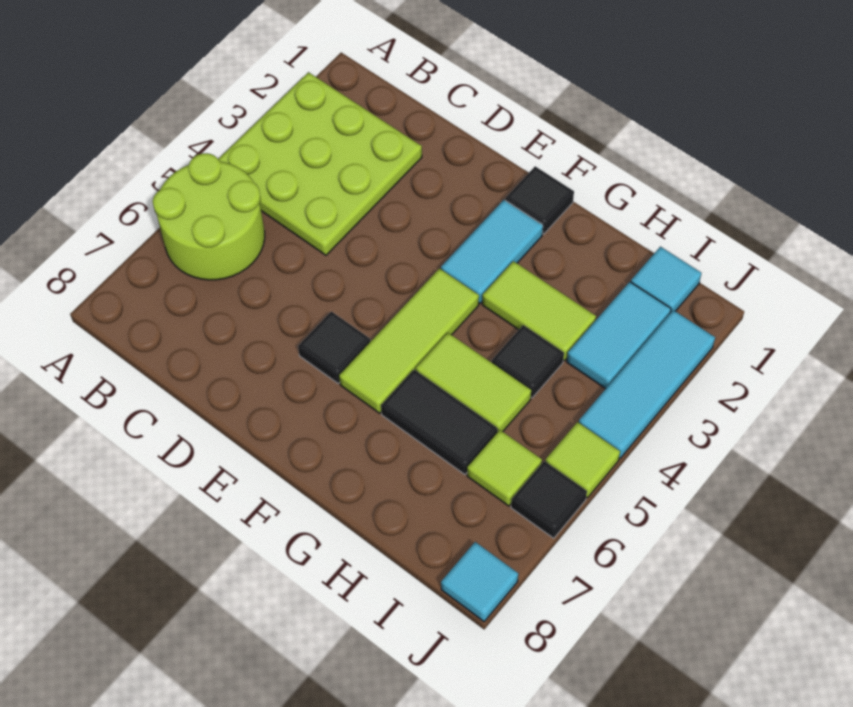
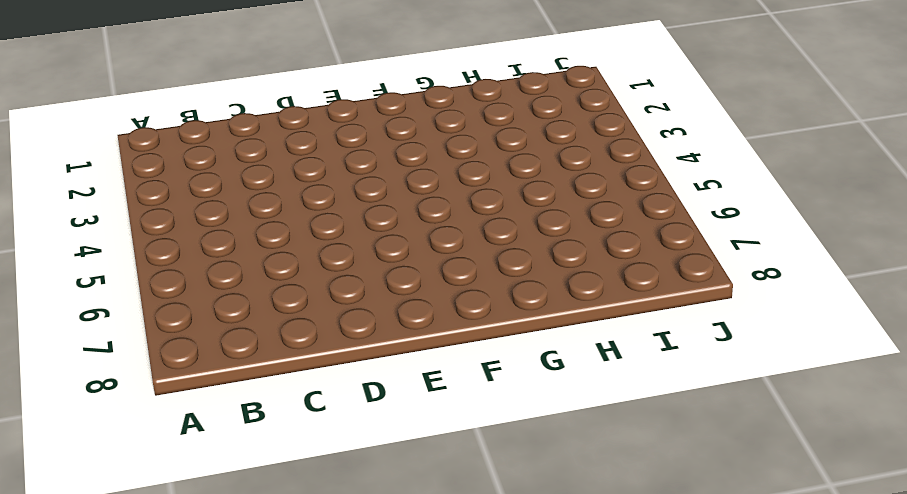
none -> lime plate A2:C4 level 1
none -> lime round brick A5:B6 level 1
none -> black tile E6 level 1

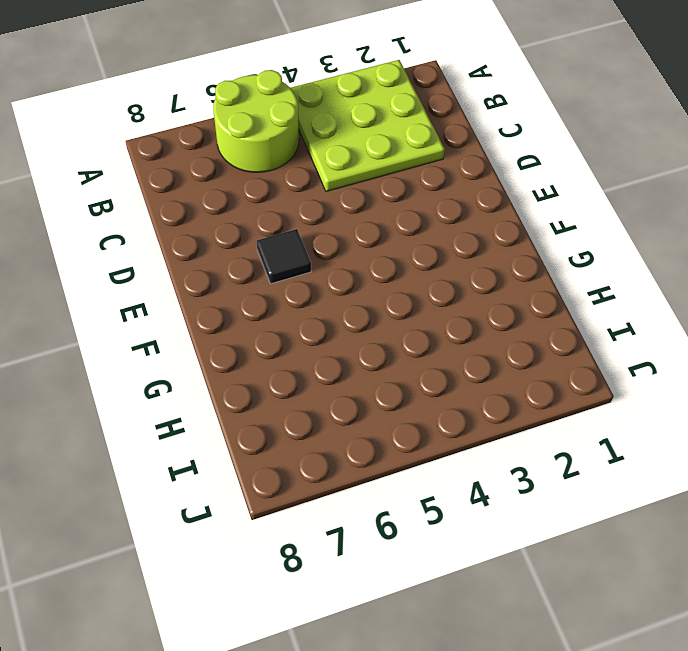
none -> black tile F1 level 1
none -> cyan tile F2:F3 level 1
none -> lime tile F4:F6 level 1

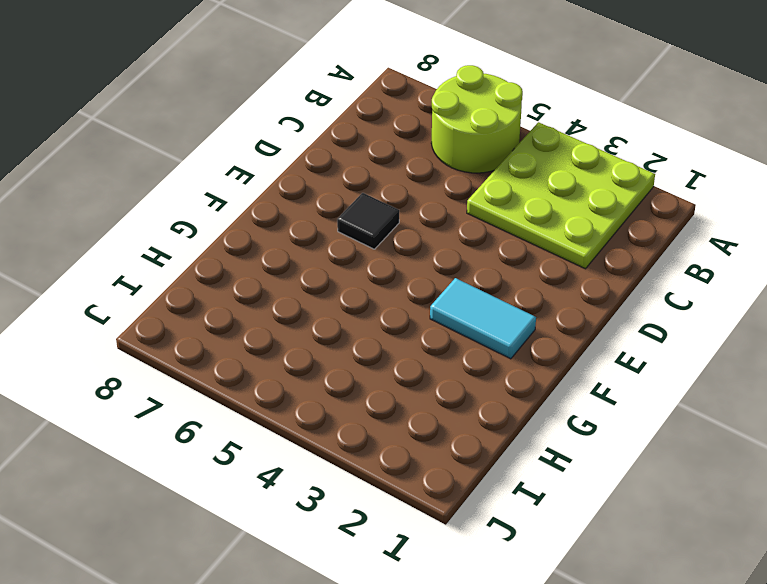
none -> black tile F1 level 1
none -> lime tile F4:F6 level 1
none -> lime tile G3:H3 level 1

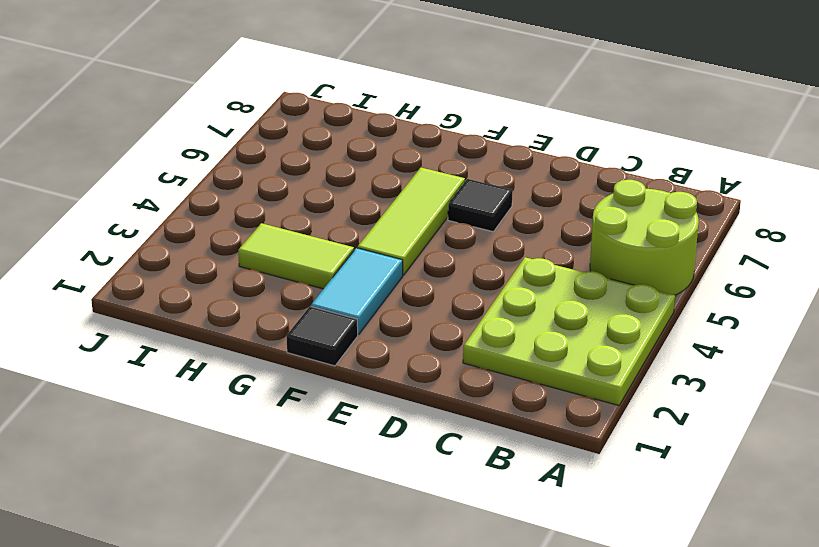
none -> lime tile G5:H5 level 1
none -> black tile G6:H6 level 1
none -> black tile H4 level 1

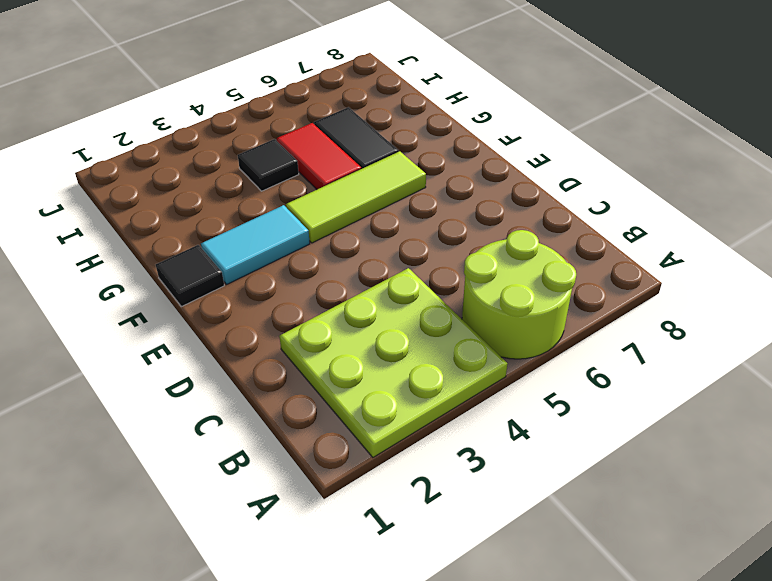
red tile G5:H5 level 1 -> lime tile G5:H5 level 1
none -> black tile E6 level 1
none -> lime tile G3:H3 level 1
none -> cyan tile I1 level 1

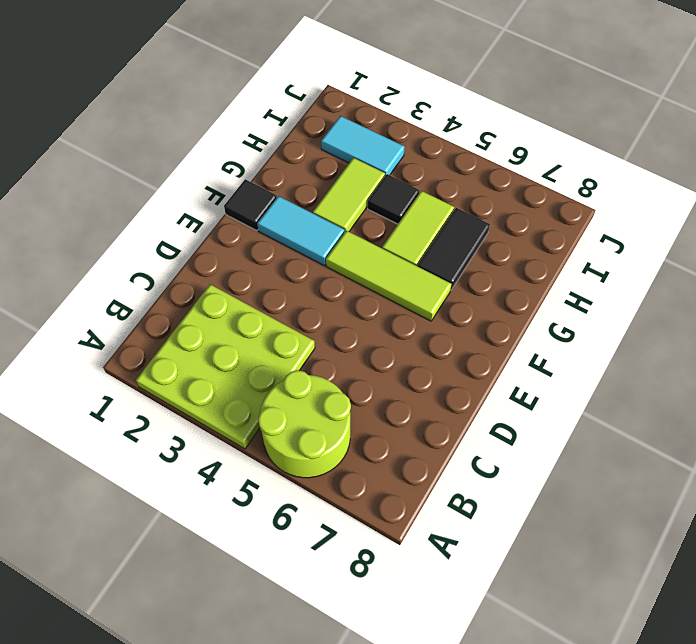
none -> black tile E6 level 1
none -> cyan tile I1 level 1
none -> lime tile I6 level 1

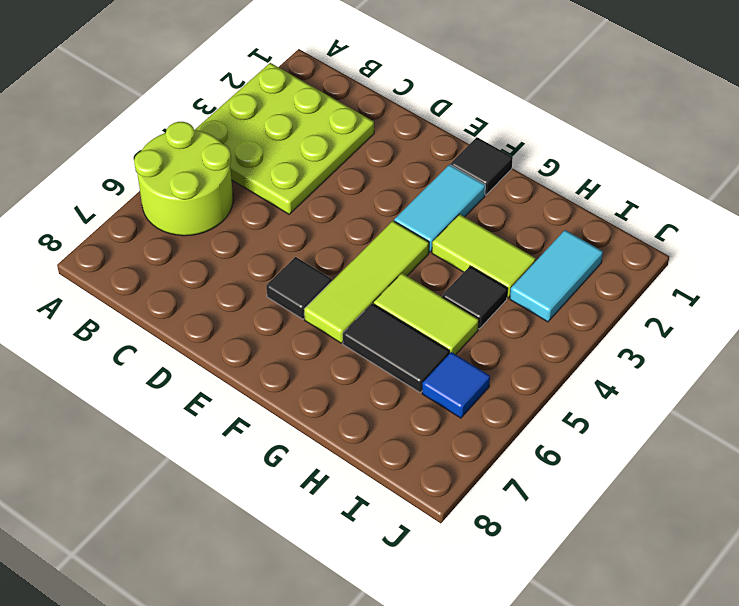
blue tile I6 level 1 -> lime tile I6 level 1
none -> cyan tile I1 level 1
none -> cyan tile J2:J4 level 1
none -> lime tile J5 level 1

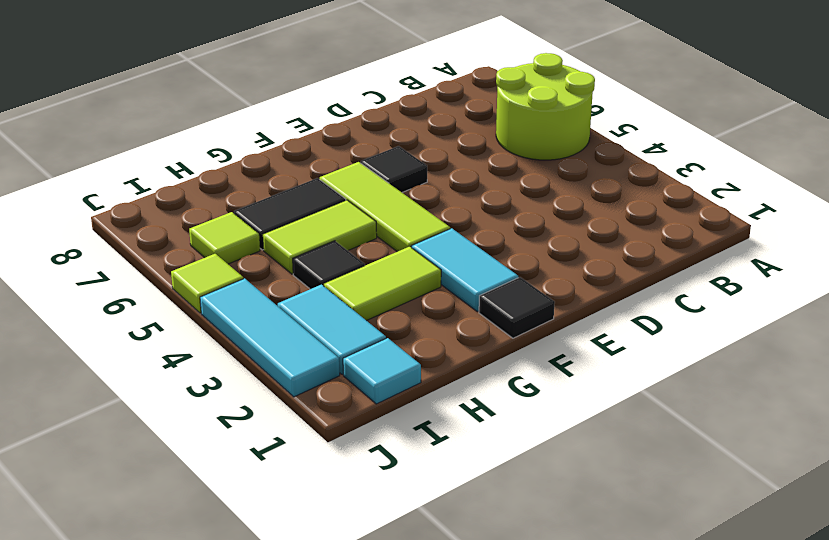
none -> lime plate A2:C4 level 1
none -> black tile J6 level 1
none -> cyan tile J8 level 1

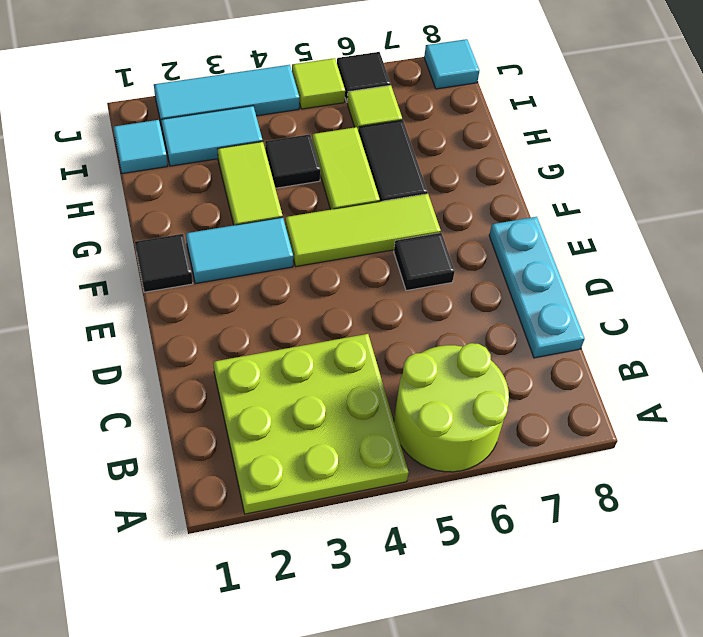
cyan plate C8:E8 level 1 -> none

